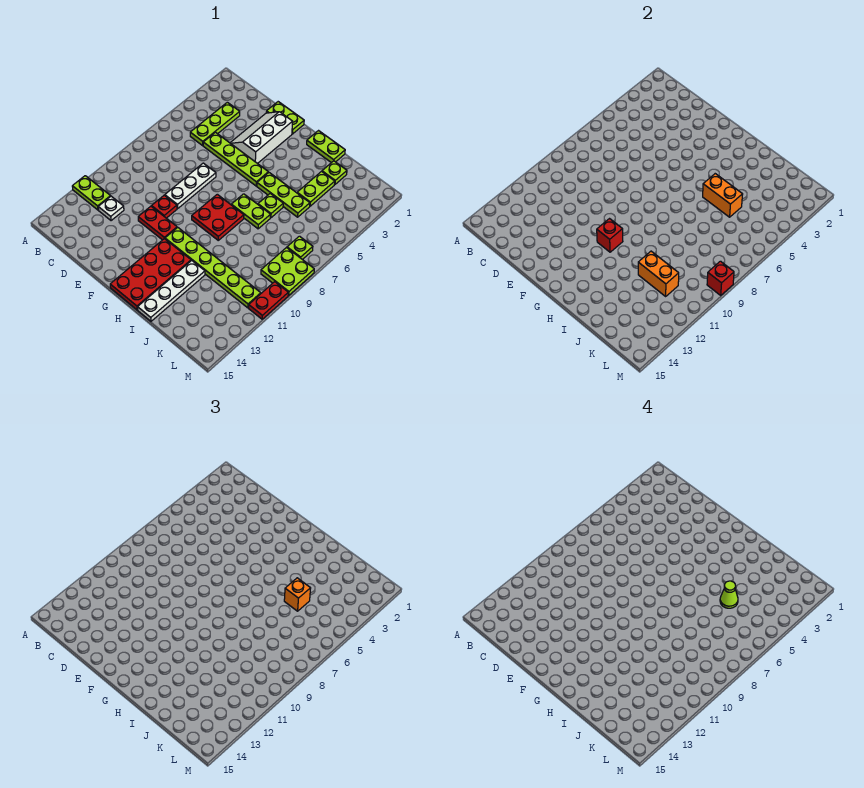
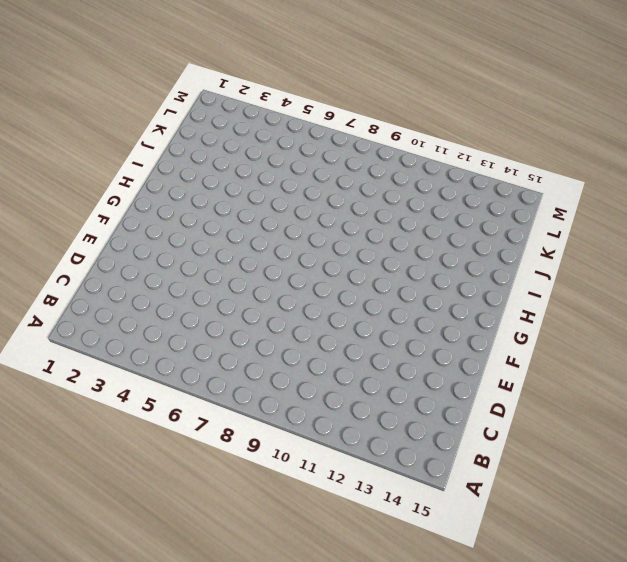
none -> lime plate A12:B12 level 1
none -> lime plate C3:C5 level 1
none -> white plate C12 level 1

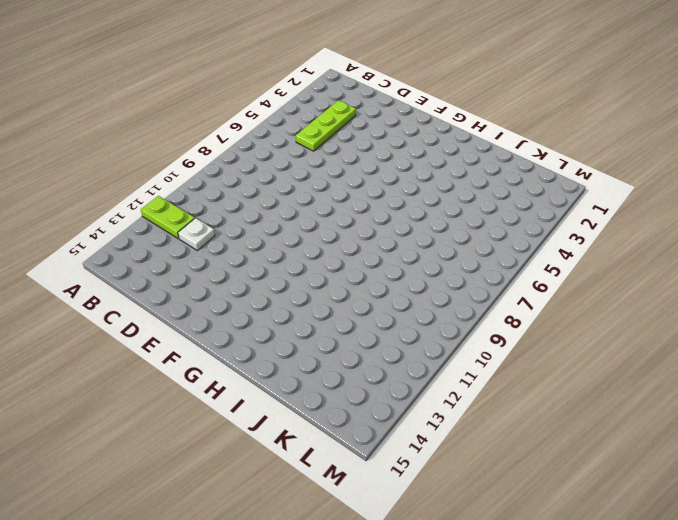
none -> lime plate D5:G5 level 1
none -> lime plate E1:F1 level 1
none -> white slope E2:F4 level 1 top F

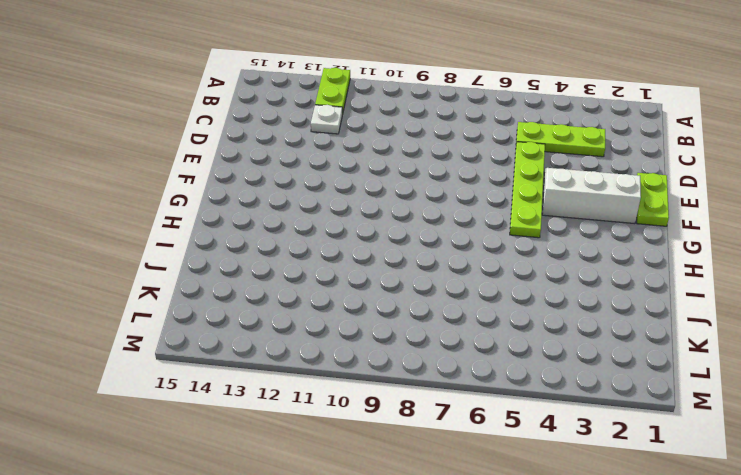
none -> white plate E7:E9 level 1
none -> red plate E10 level 1
none -> red plate E11:F11 level 1

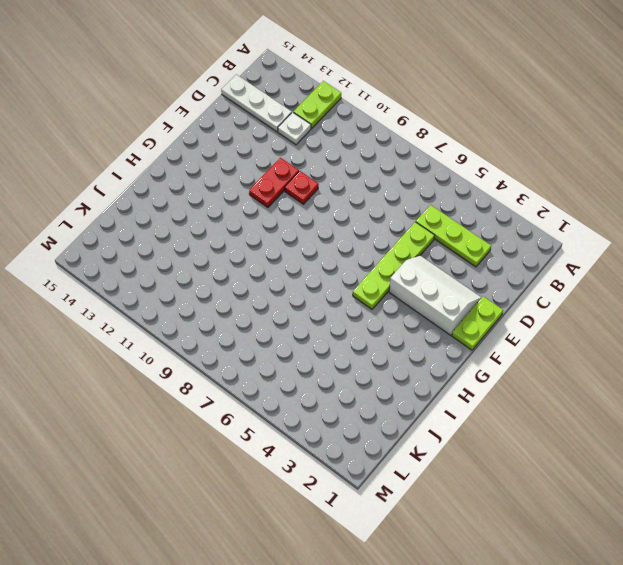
white plate C13:C15 level 1 -> white plate E7:E9 level 1
none -> red plate G8:H9 level 1
none -> lime plate G11:L11 level 1
none -> red plate G12:H15 level 1

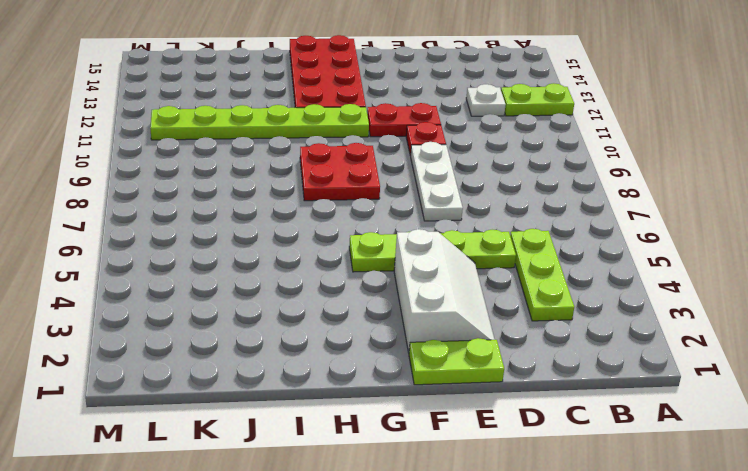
none -> lime plate H1:I1 level 1
none -> lime plate H5:J5 level 1
none -> lime plate H7:I7 level 1

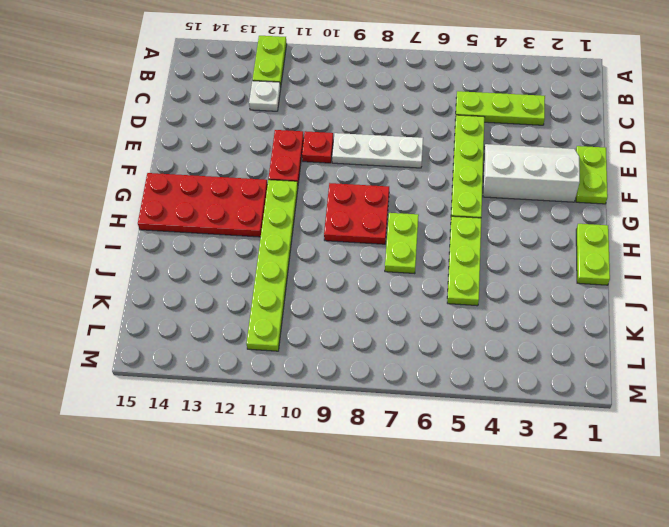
none -> lime plate I6 level 1
none -> white plate I12:I15 level 1
none -> lime plate J2 level 1

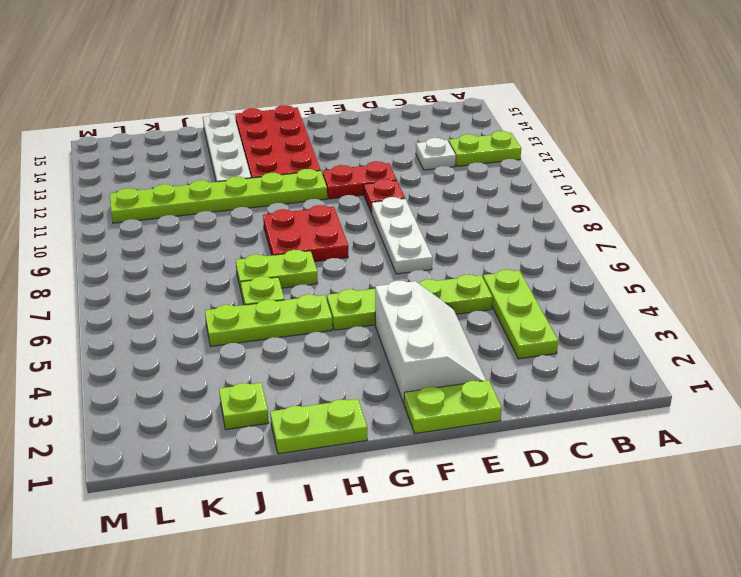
none -> lime plate J3:J4 level 1
none -> lime plate L7 level 1
none -> lime plate L8:M9 level 1

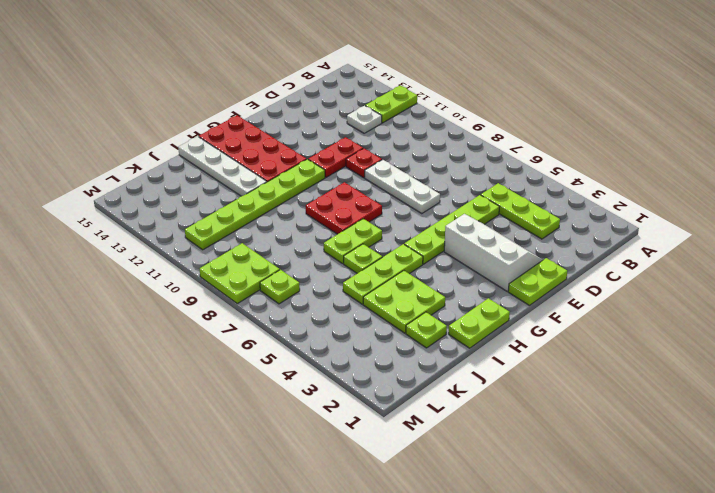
lime plate I3:J4 level 1 -> lime plate J3:J4 level 1
none -> red plate M10:M11 level 1
none -> red brick G11 level 2
none -> orange brick I5:J5 level 2

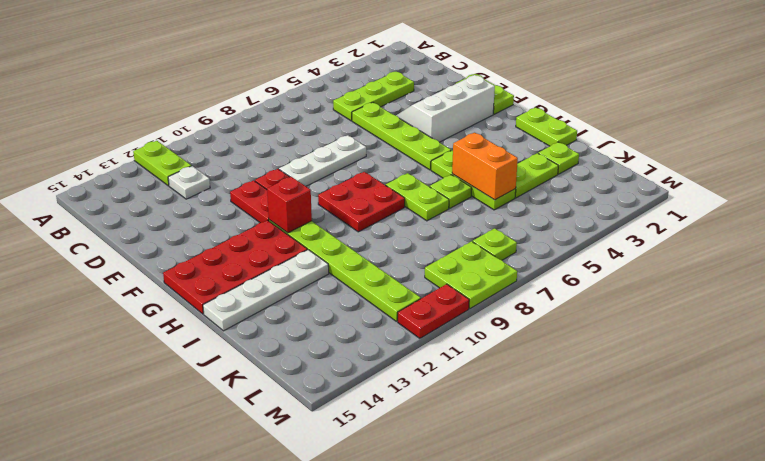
none -> orange brick J11:K11 level 2
none -> red brick M9 level 2
none -> orange brick J5 level 3

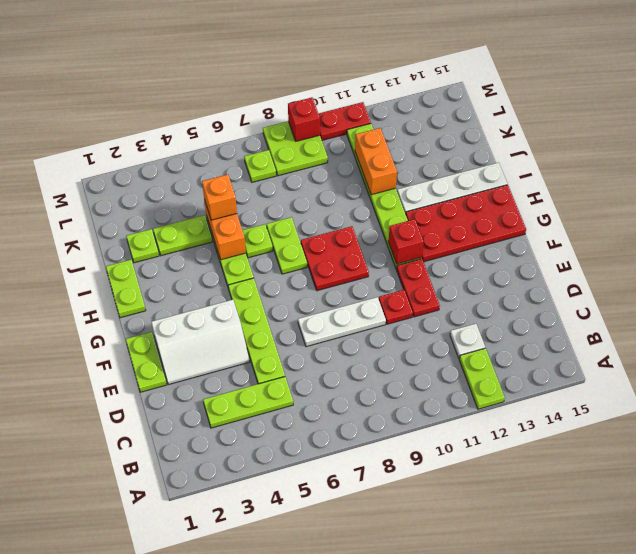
none -> lime cone J5 level 4

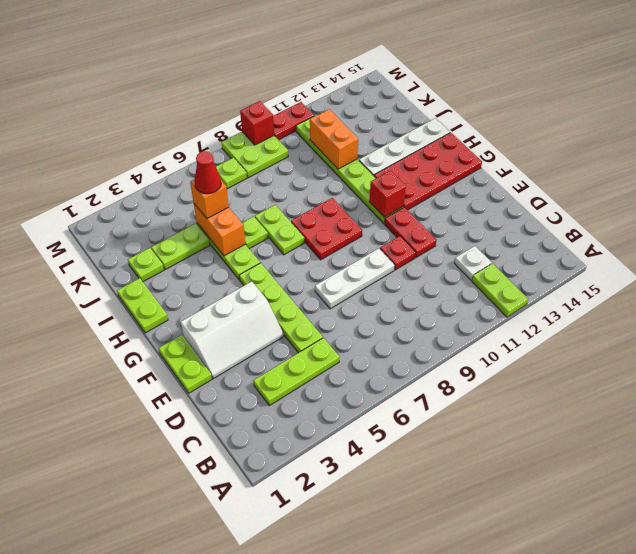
red cone J5 level 4 -> lime cone J5 level 4

